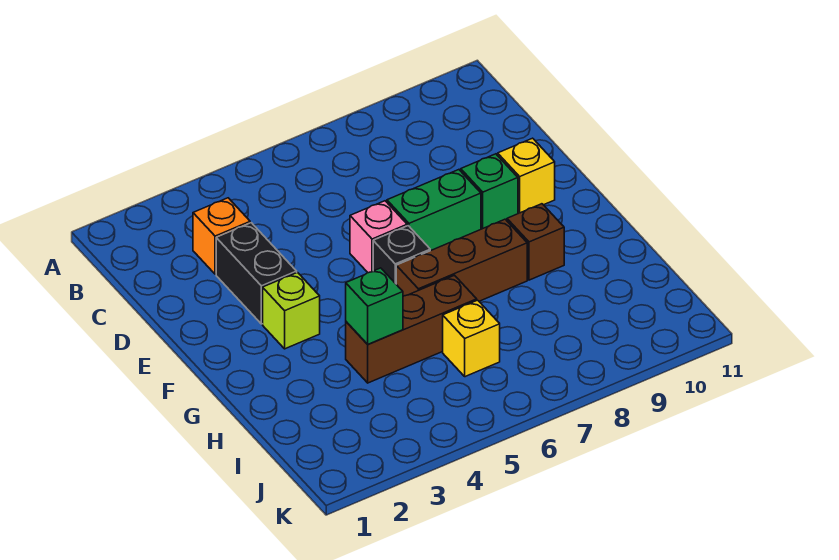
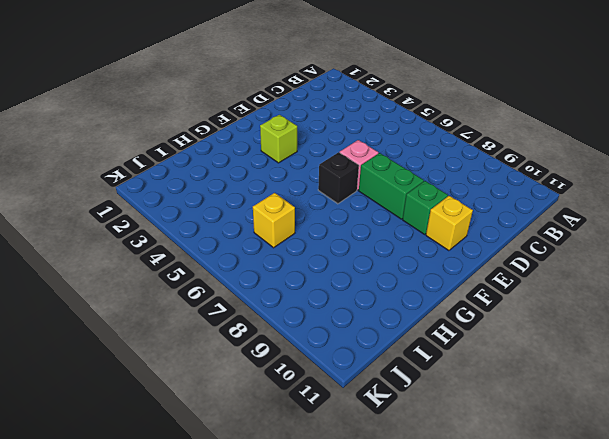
none -> orange brick C3 level 1
none -> black brick D3:E3 level 1
none -> brown brick G6:G8 level 1

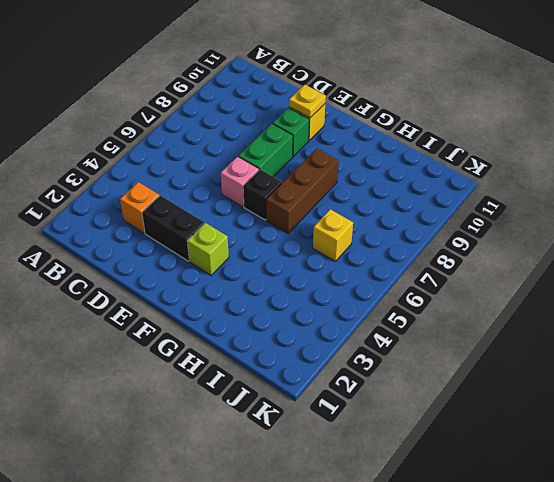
yellow plate E10 level 2 -> none
none -> brown brick G9 level 1
none -> brown brick H4:H6 level 1
none -> green brick H4 level 2

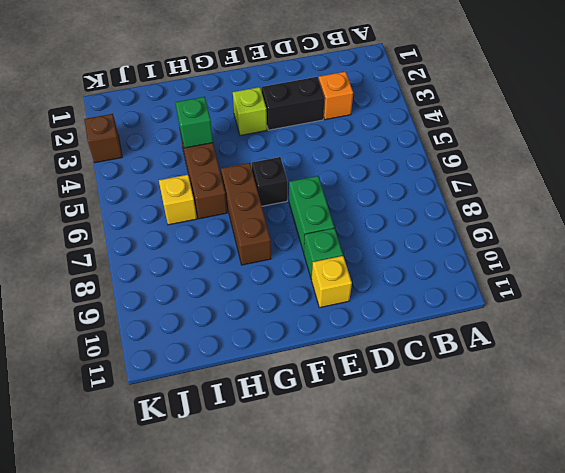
brown brick K3 level 1 -> brown brick G9 level 1
none -> pink brick E6 level 1

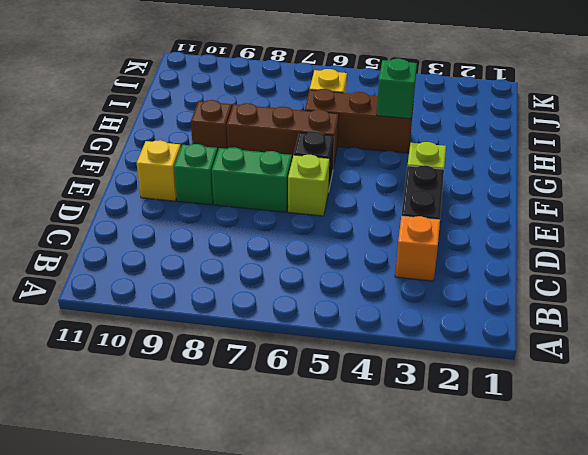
lime brick E6 level 1 -> pink brick E6 level 1

